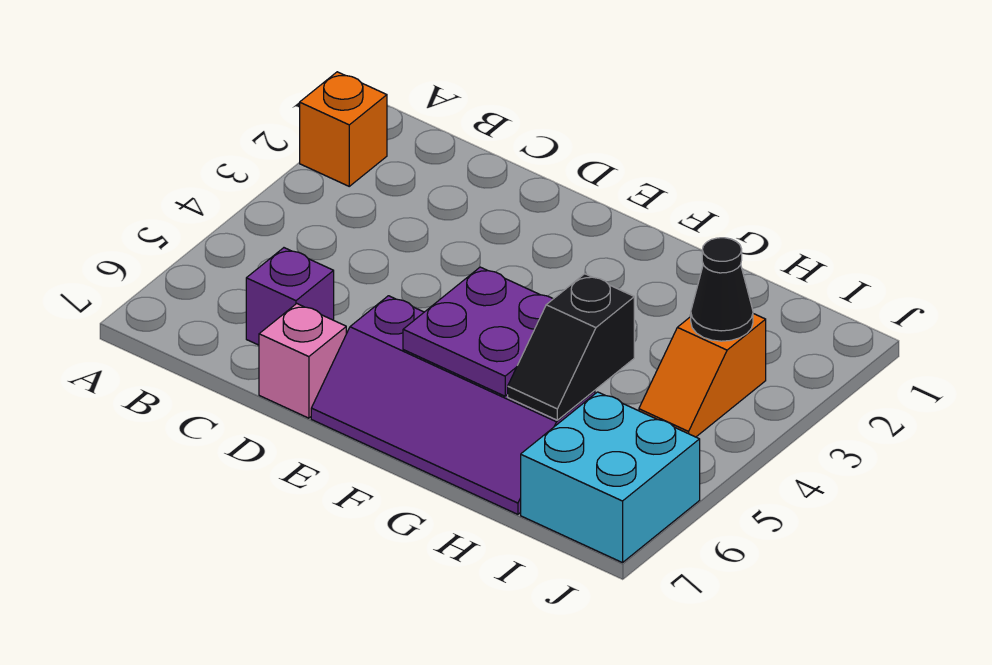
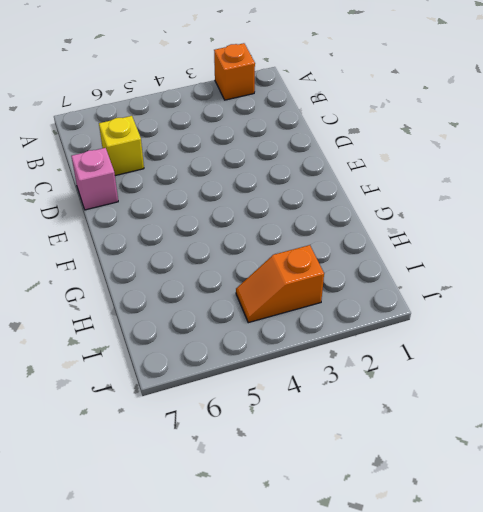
yellow brick C6 level 1 -> purple brick C6 level 1
none -> purple slope E6:H7 level 1 top 6
none -> cyan brick I6:J7 level 1

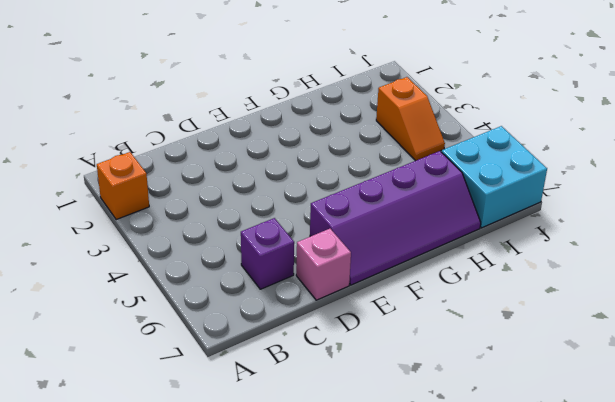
none -> purple plate F5:G6 level 2
none -> black slope H5:H6 level 2 top 5

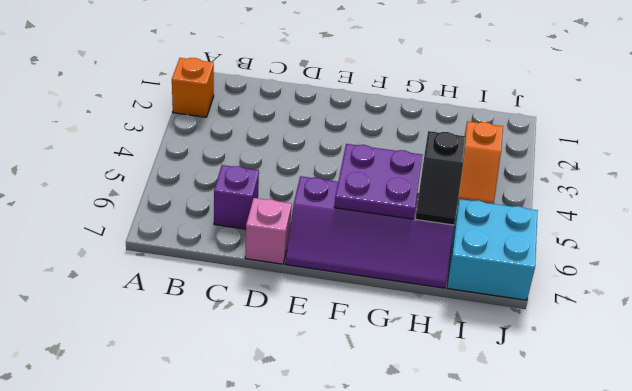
none -> black cone I3 level 2

